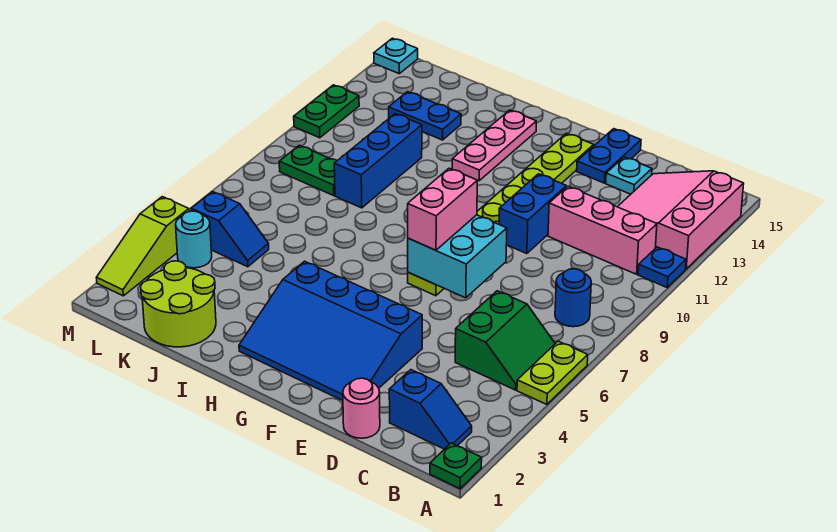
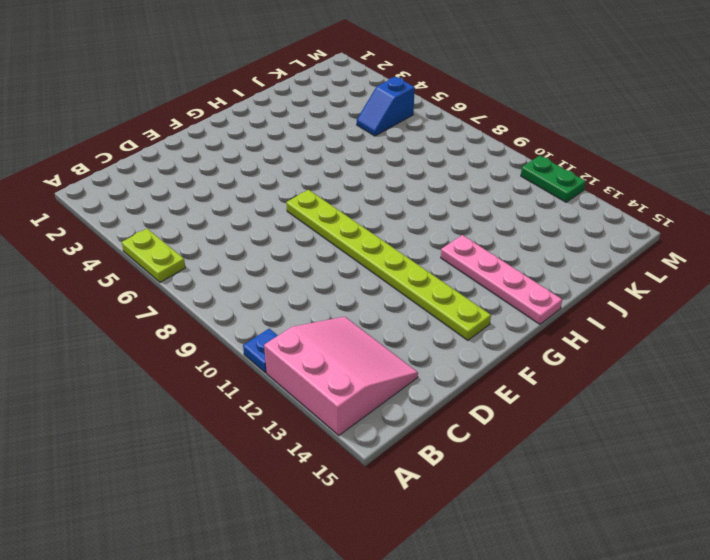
pink plate H12:H15 level 1 -> pink plate H12:H14 level 1
none -> green plate A1 level 1
none -> blue slope B2:C2 level 1 top C
none -> green slope B5:C6 level 1 top C

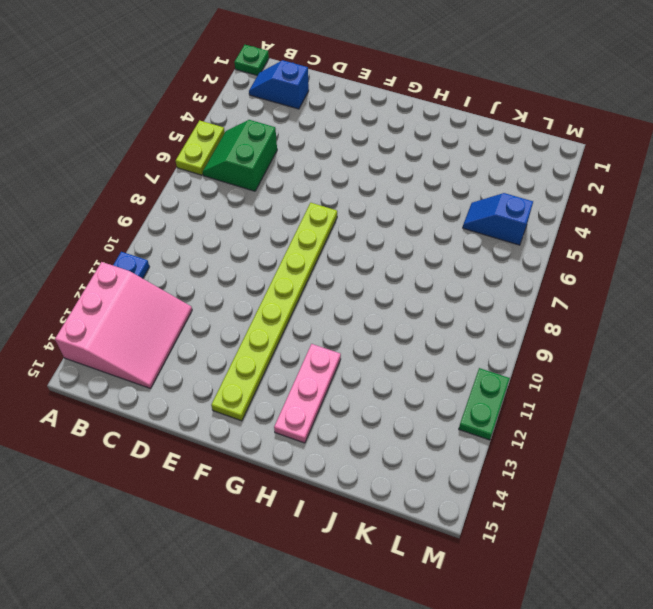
none -> blue round brick B8 level 1
none -> pink brick B11:D11 level 1
none -> pink round brick D1 level 1

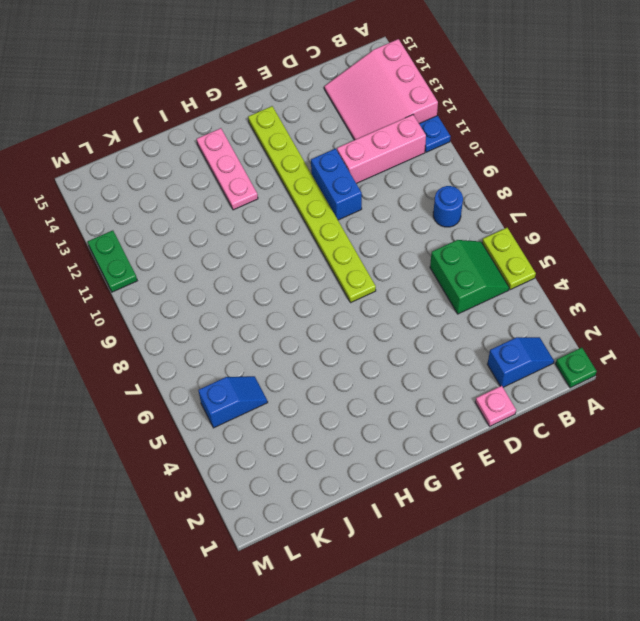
pink plate D1 level 1 -> pink round brick D1 level 1
none -> cyan plate D14 level 1
none -> blue slope E2:H4 level 1 top 4
none -> blue plate E14:E15 level 1

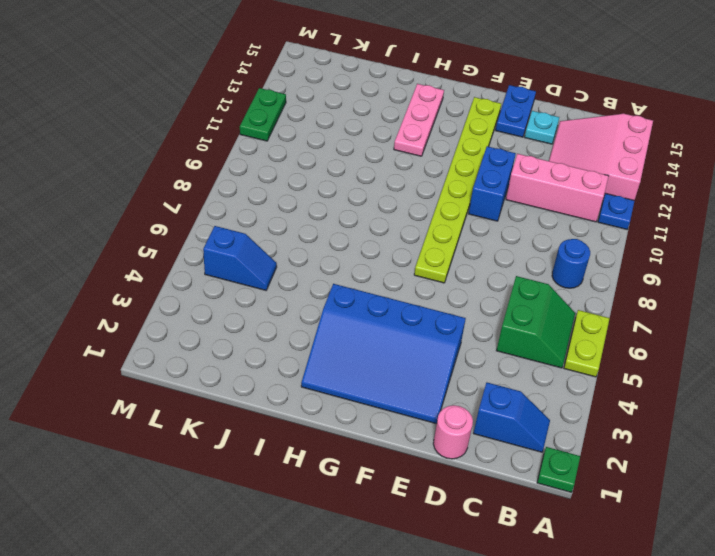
none -> lime round brick J1:K2 level 1
none -> blue brick J9:J11 level 1
none -> blue plate J13:K13 level 1

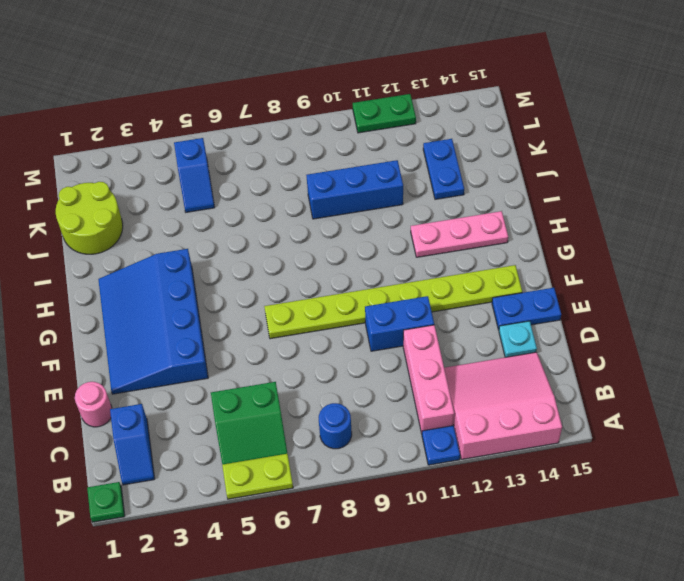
none -> green plate K9:L9 level 1
none -> cyan round brick L4 level 1
none -> lime slope M2:M4 level 1 top 4

